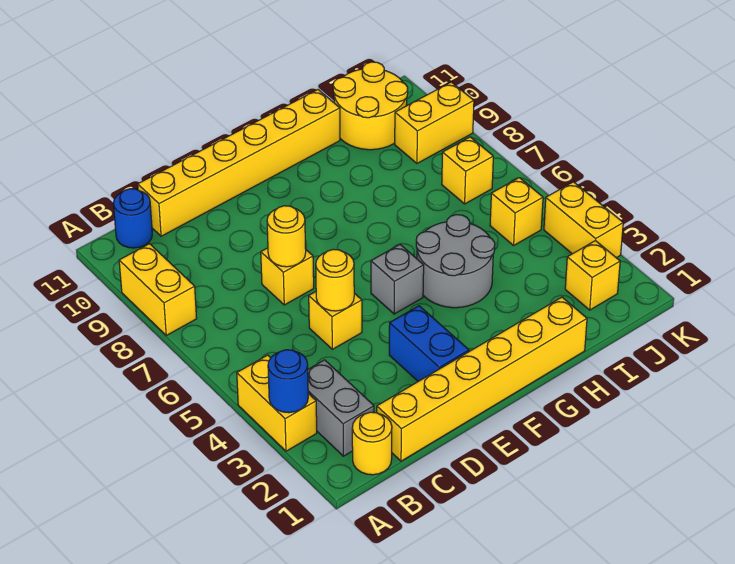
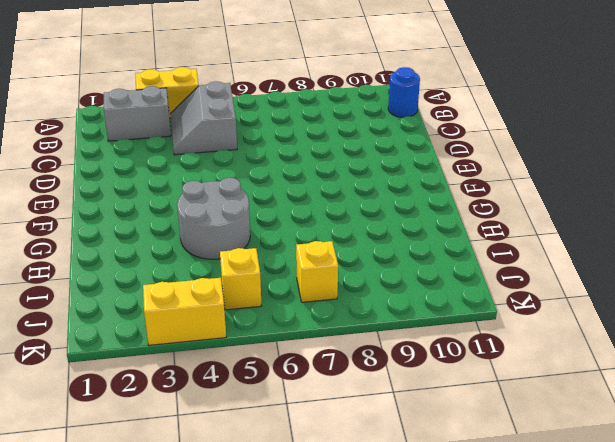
grey slope B4:C5 level 1 top 5 -> none
none -> yellow brick A8:A9 level 1
none -> yellow round brick B1 level 1
none -> yellow brick C1:H1 level 1

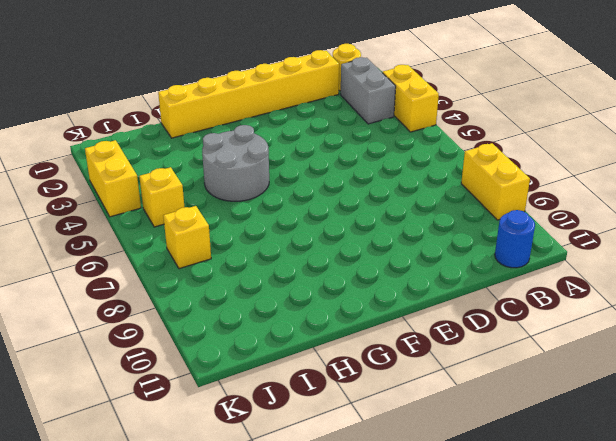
none -> yellow brick C11:H11 level 1
none -> yellow brick D5 level 1
none -> yellow brick D7 level 1

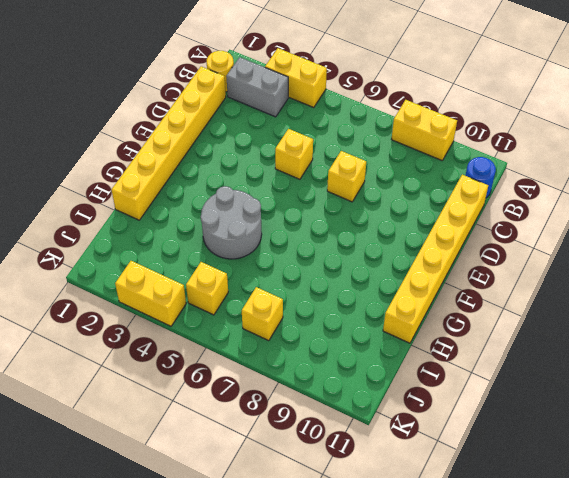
none -> blue brick E2:E3 level 1
none -> grey brick F5 level 1
none -> yellow round brick I10:J11 level 1

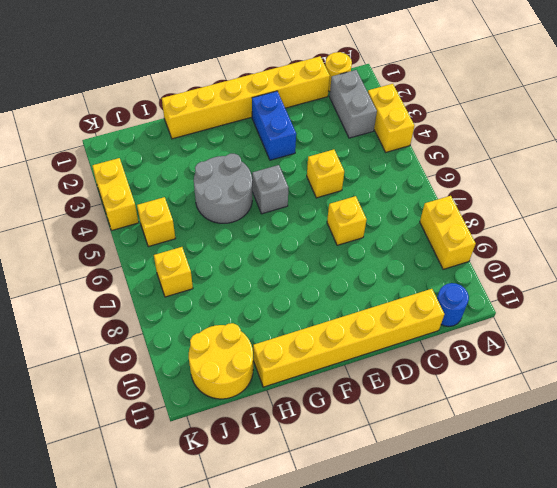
none -> yellow brick J2 level 1
none -> yellow brick J9:K9 level 1
none -> blue round brick A3 level 2

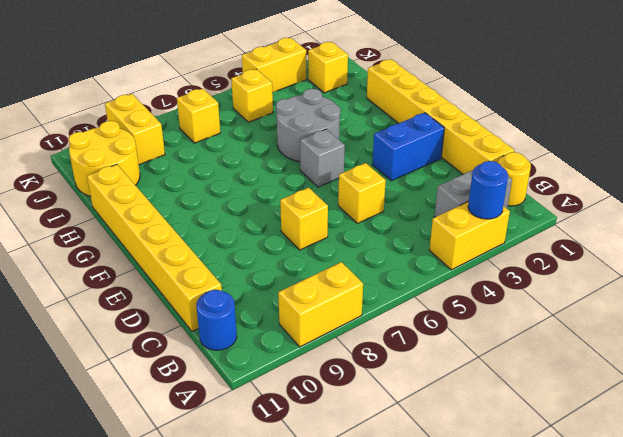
none -> yellow round brick D5 level 2
none -> yellow round brick D7 level 2

